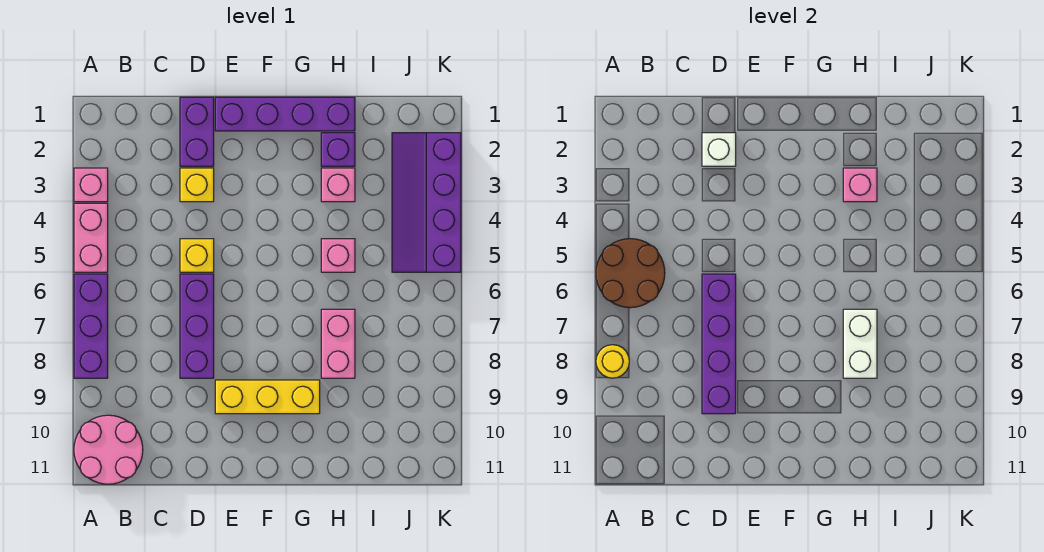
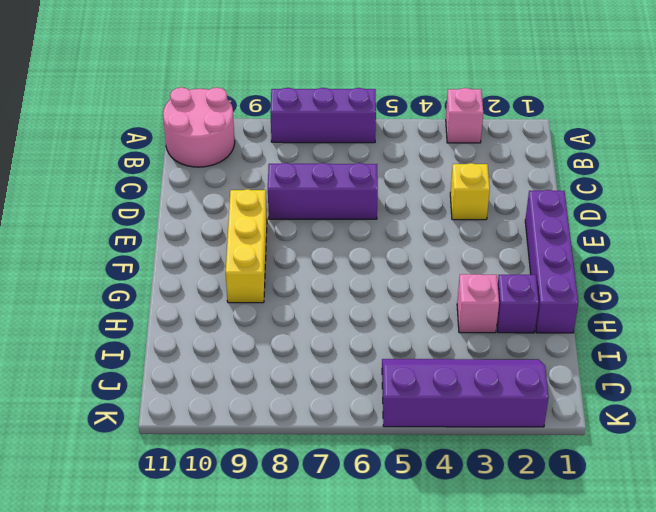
none -> pink brick A4:A5 level 1
none -> purple brick D1:D2 level 1
none -> yellow brick D5 level 1

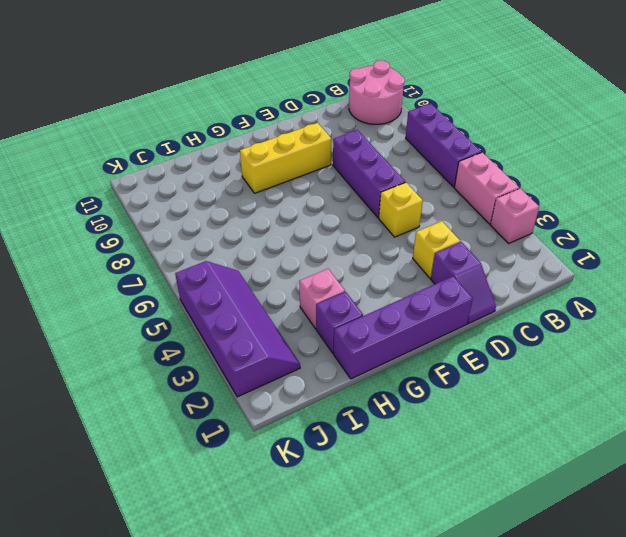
purple slope D1:D2 level 1 top 2 -> purple brick D1:D2 level 1
none -> pink brick H5 level 1
none -> pink brick H7:H8 level 1
none -> brown round brick A5:B6 level 2

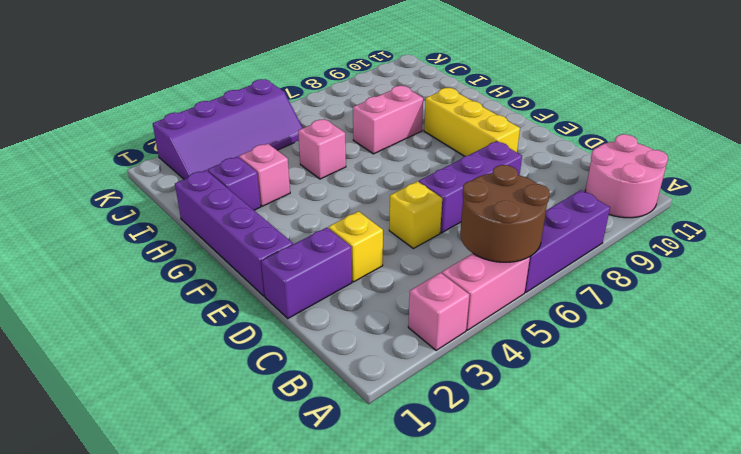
none -> yellow round brick A8 level 2
none -> white brick D2 level 2
none -> purple brick D6:D9 level 2

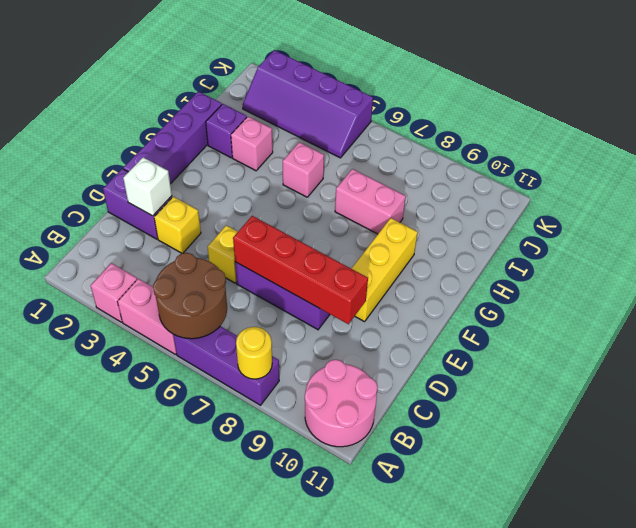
red brick D6:D9 level 2 -> purple brick D6:D9 level 2
none -> pink brick H3 level 2
none -> white brick H7:H8 level 2

